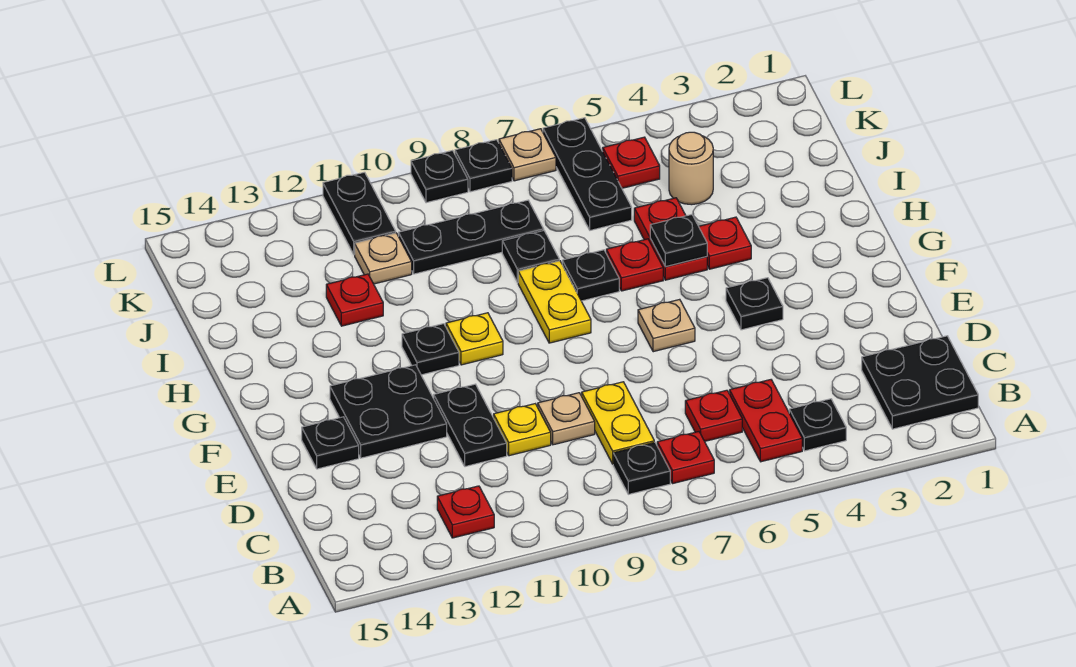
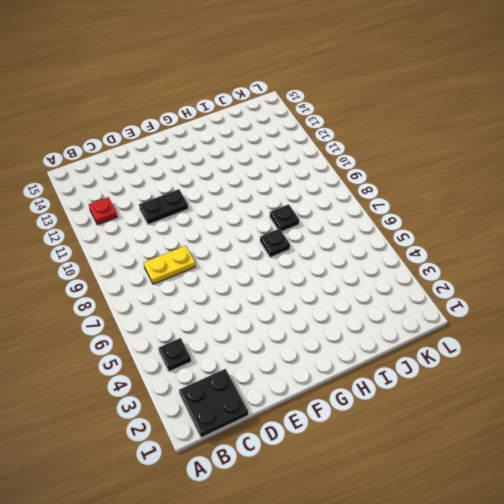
none -> red plate B5:C5 level 1
none -> red plate B7 level 1
none -> black plate B8 level 1
none -> red plate C6 level 1

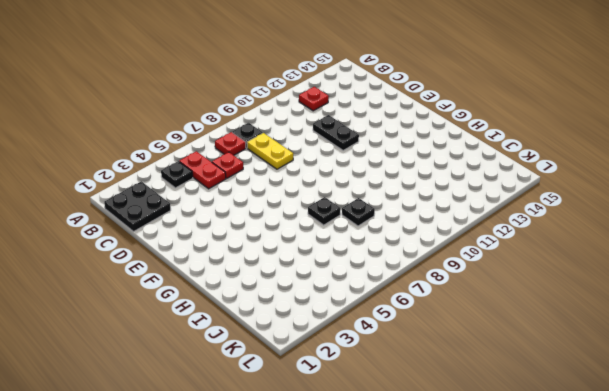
none -> tan plate D9 level 1
none -> yellow plate D10 level 1
none -> black plate E12:F13 level 1
none -> black plate E14 level 1

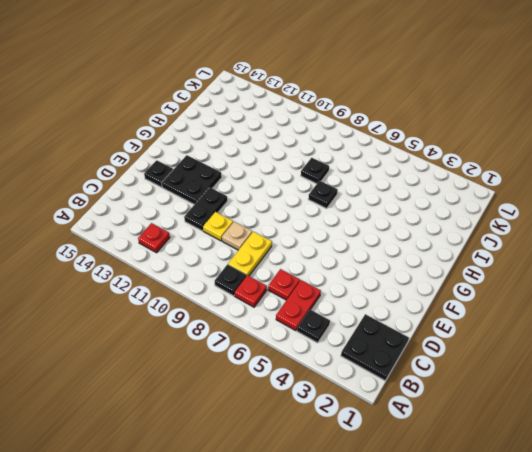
none -> black plate F4 level 1
none -> tan plate F6 level 1
none -> yellow plate G8:H8 level 1
none -> yellow plate G10 level 1

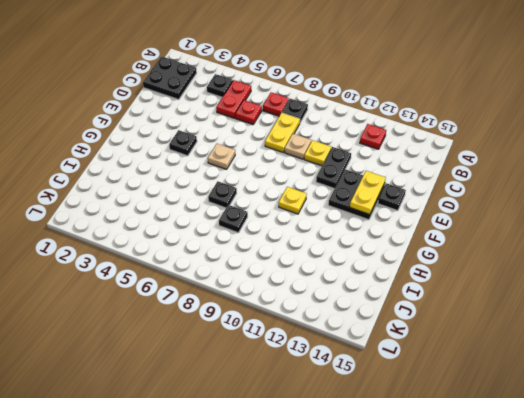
yellow plate E13:F13 level 2 -> yellow plate G8:H8 level 1
none -> black plate G11 level 1
none -> red plate H4 level 1
none -> red plate H5:I5 level 1
none -> red plate H6 level 1

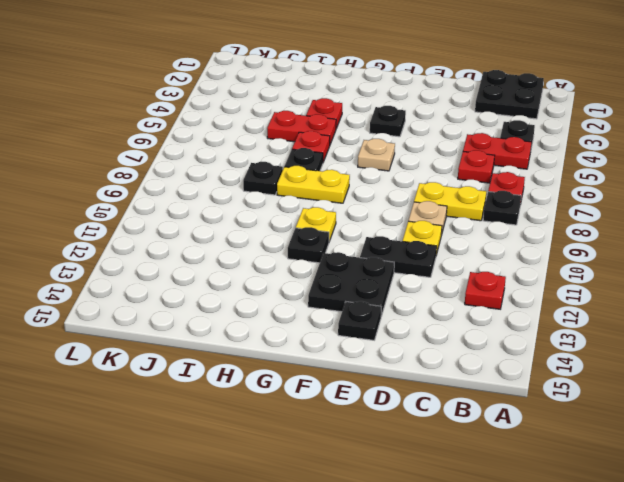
none -> red plate I12 level 1
none -> tan round brick J4 level 1
none -> black plate J6:L6 level 1
none -> black plate J8:J10 level 1

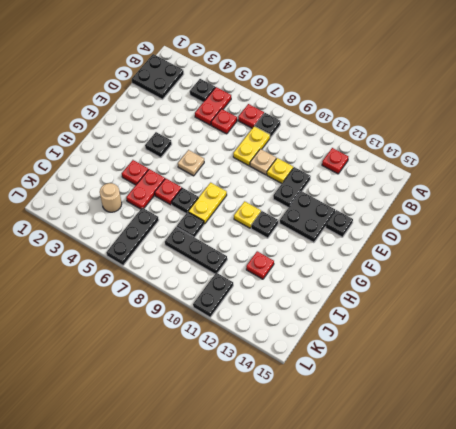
none -> tan plate J11 level 1
none -> red plate K5 level 1
none -> tan plate L7 level 1
none -> black plate L8 level 1

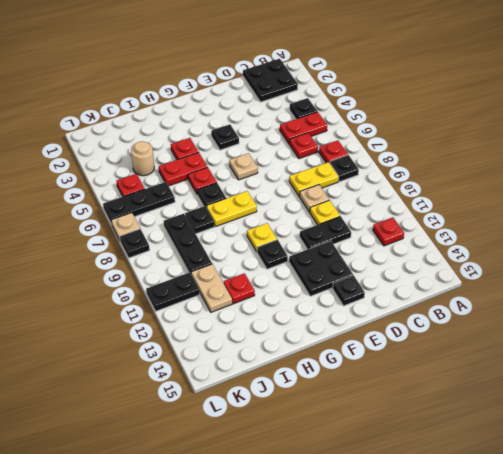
tan plate J11:J12 level 1 -> tan plate J11 level 1
none -> black plate L9 level 1
none -> black plate H5 level 2

